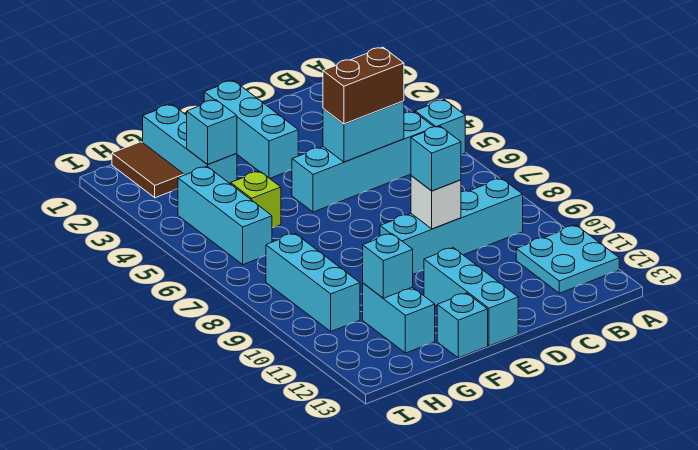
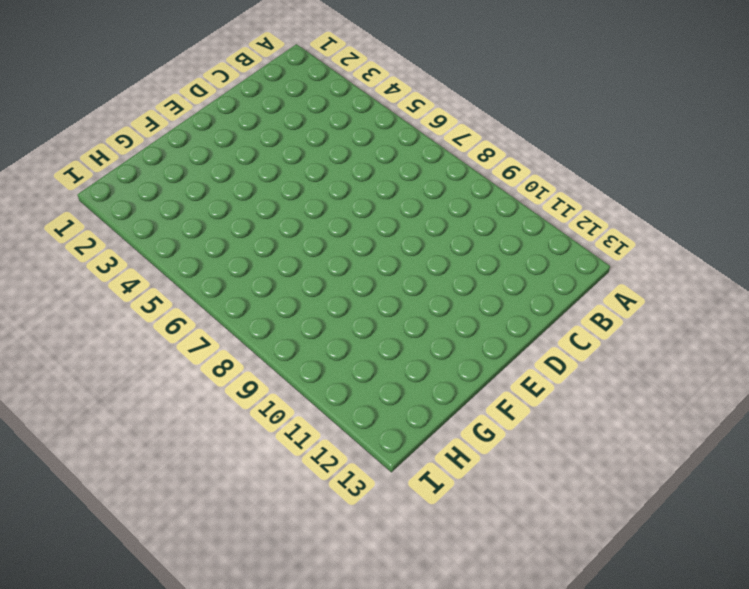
none -> cyan brick A5 level 1
none -> cyan plate A11:B12 level 1
none -> cyan brick B5:E5 level 1

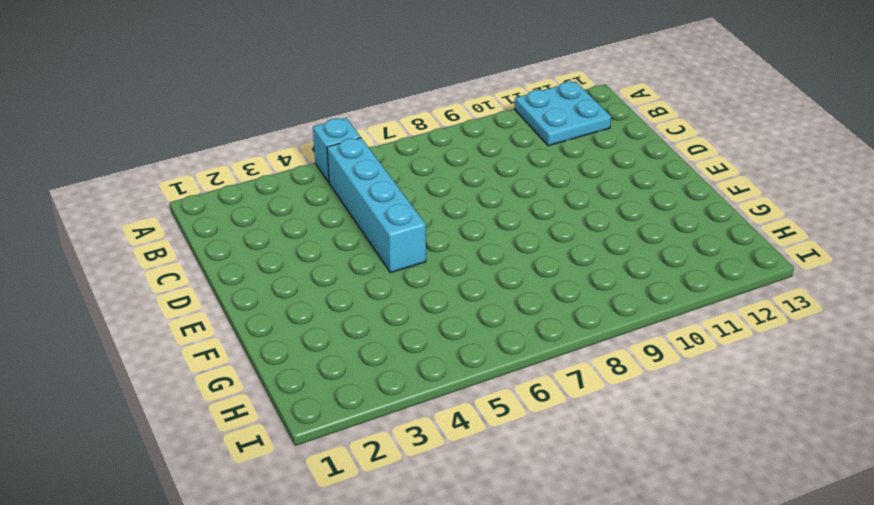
none -> cyan brick B9:E9 level 1
none -> cyan brick E1:E3 level 1
none -> cyan brick E11:E13 level 1

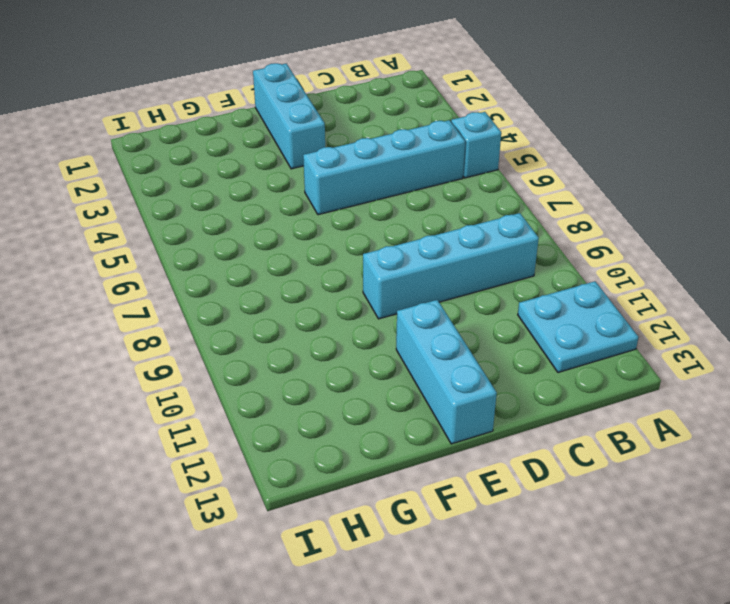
none -> cyan brick F13 level 1
none -> cyan brick G1:G3 level 1
none -> lime brick G5 level 1

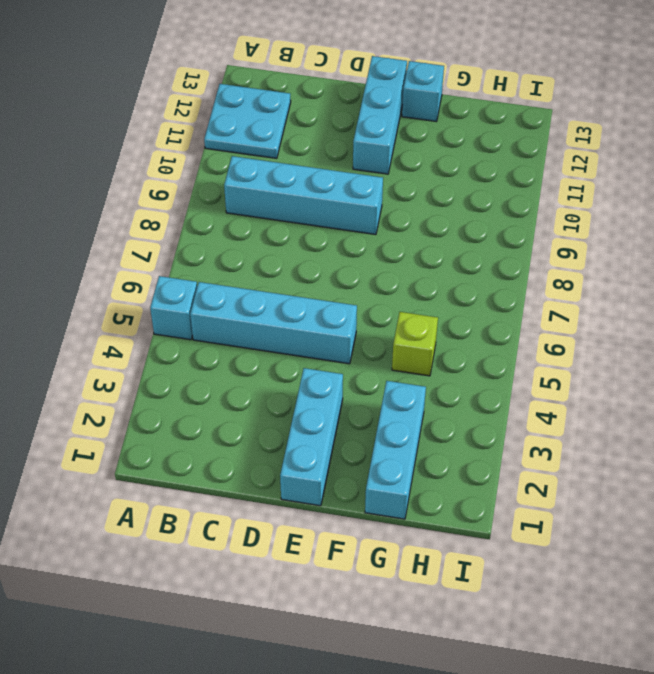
none -> cyan brick G11:G12 level 1
none -> brown tile H1:H2 level 1
none -> cyan brick H4:H6 level 1

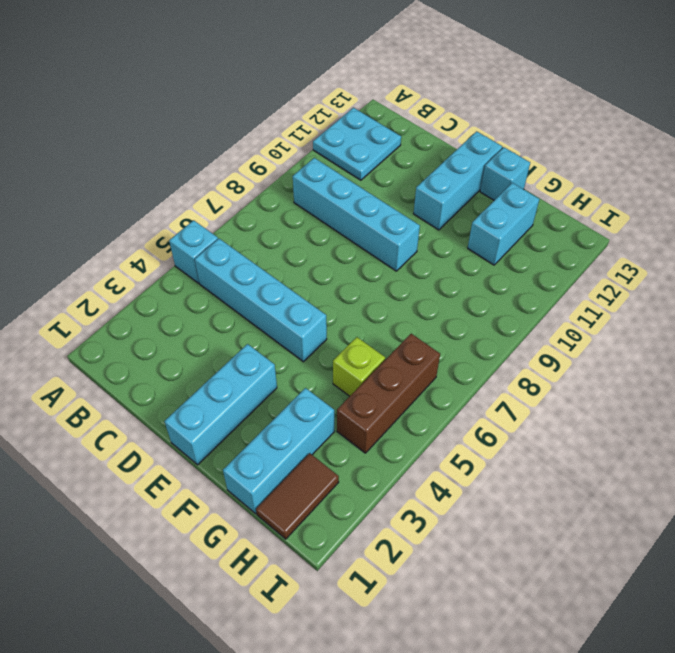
brown brick H4:H6 level 1 -> cyan brick H4:H6 level 1
none -> cyan brick H8:H10 level 1
none -> cyan brick C5:D5 level 2
none -> white brick D9 level 2

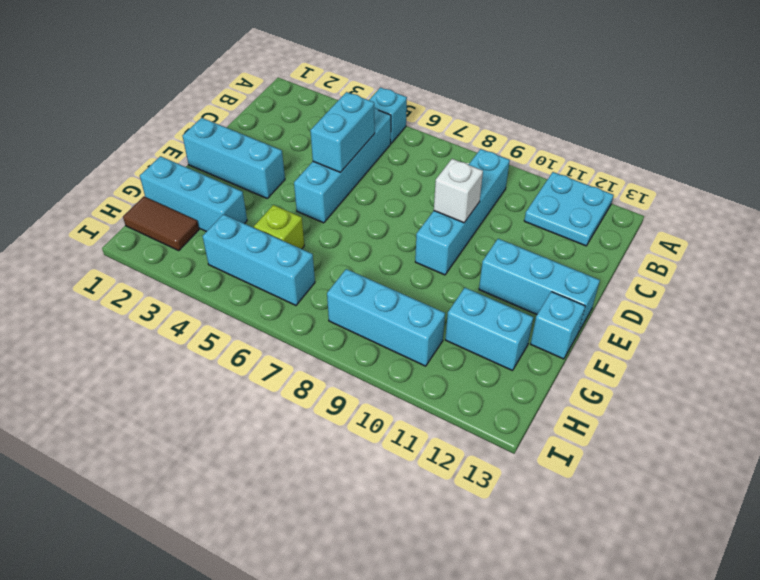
none -> cyan brick G3 level 2
none -> cyan brick G11 level 2
none -> brown brick C5:D5 level 3

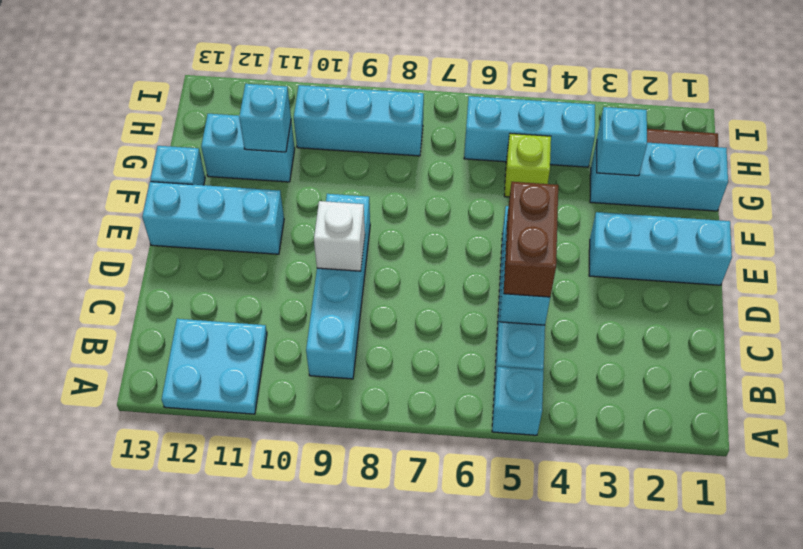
none -> cyan brick D9 level 3

